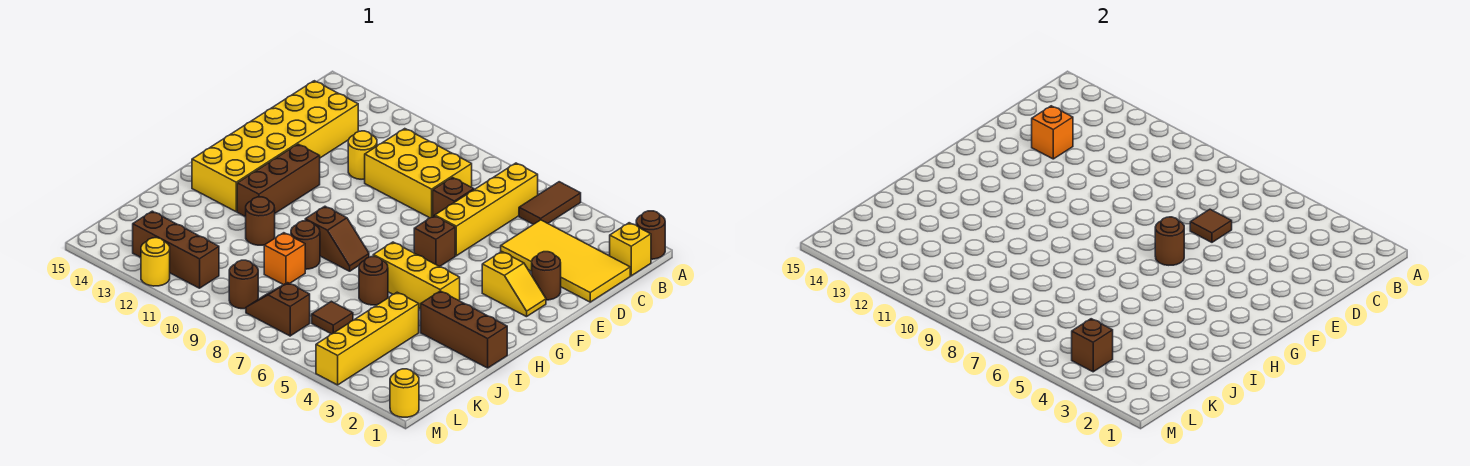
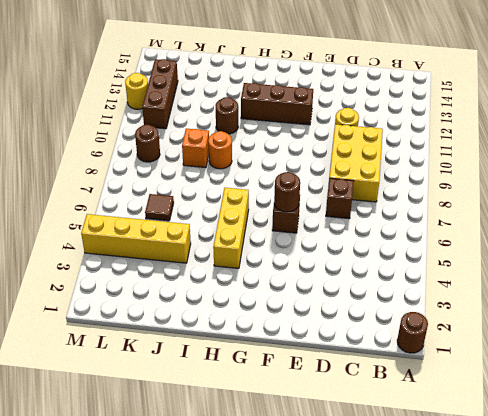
orange round brick I9 level 1 -> brown round brick I9 level 1
none -> brown tile A5:B5 level 1
none -> yellow brick B1 level 1
none -> yellow brick B6:E6 level 1
none -> yellow tile C1:D4 level 1

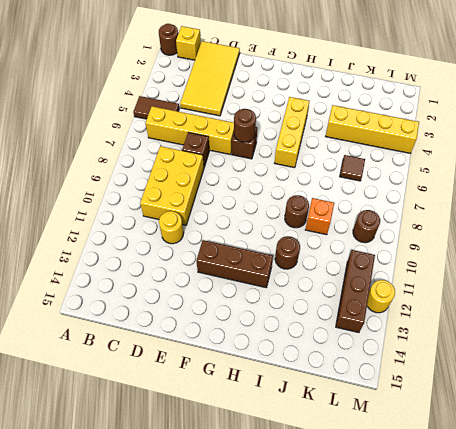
none -> yellow brick C13:H14 level 1
none -> brown round brick E2 level 1
none -> yellow slope F2:F3 level 1 top 3
none -> brown slope H8:H9 level 1 top 9

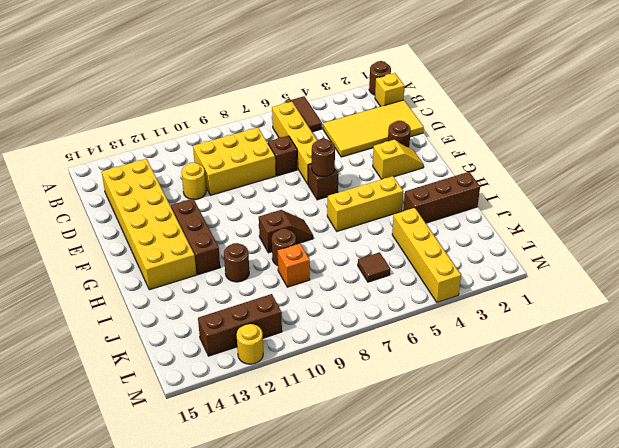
none -> brown round brick I6 level 1
none -> brown slope L7:L8 level 1 top 7
none -> brown round brick L9 level 1
none -> yellow round brick M1 level 1

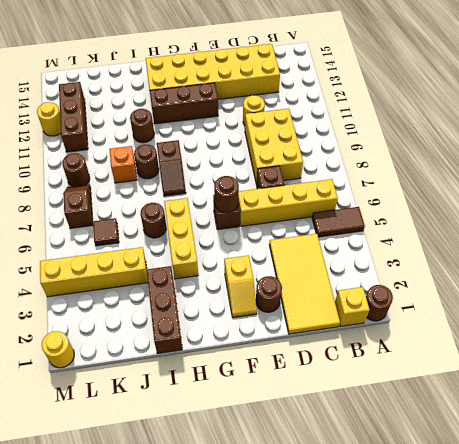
none -> brown tile D6 level 2
none -> orange brick D13 level 2
none -> brown brick L4 level 2

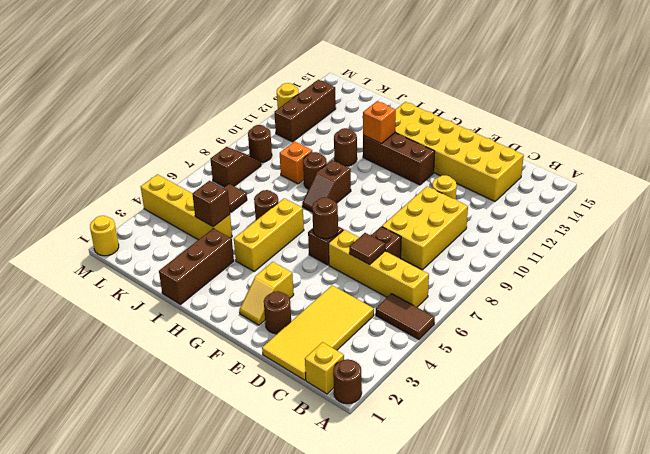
orange brick H12 level 2 -> orange brick D13 level 2
brown brick J4 level 2 -> brown brick L4 level 2

